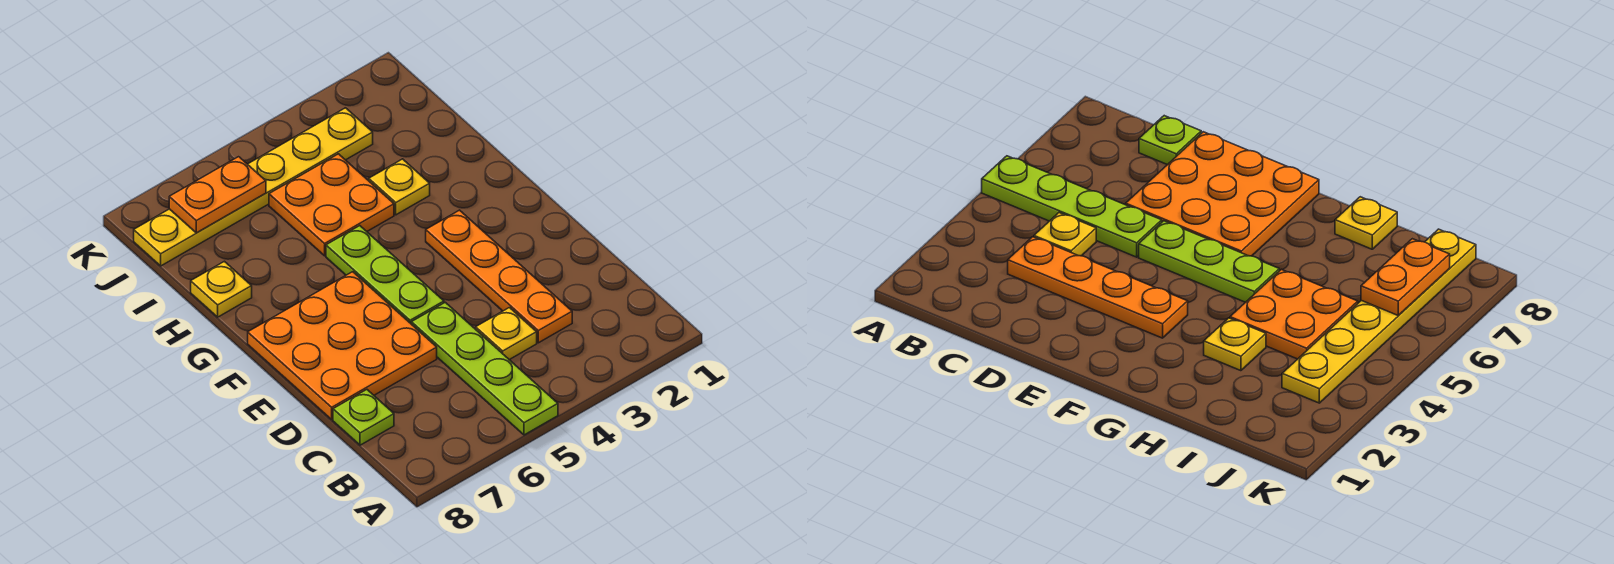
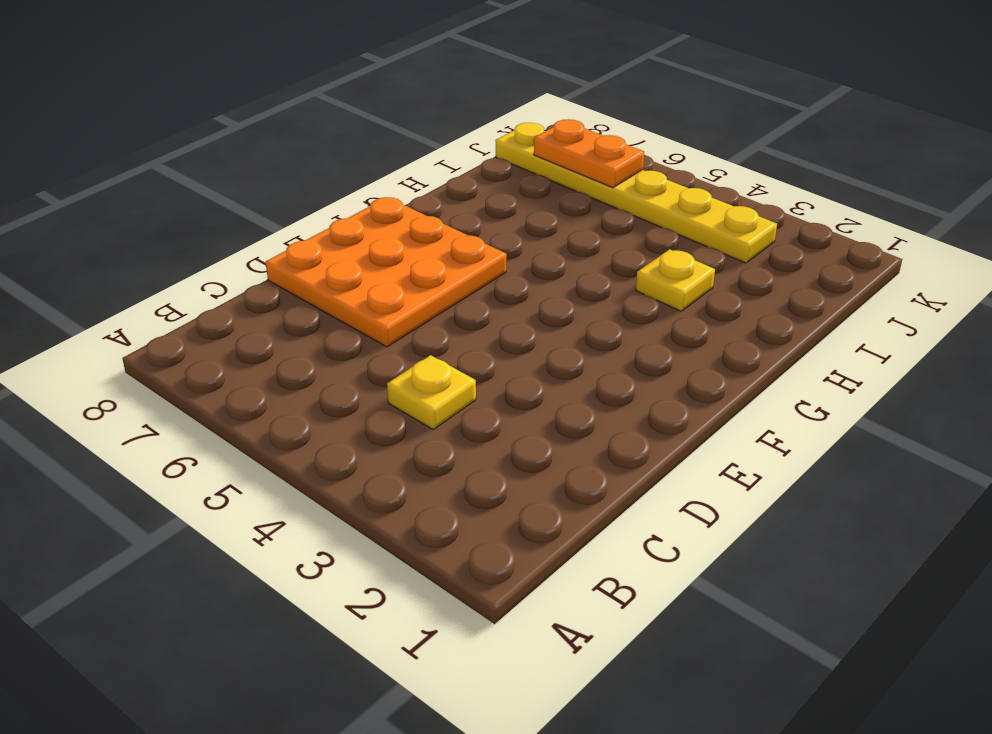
none -> lime plate A5:D5 level 1
none -> orange plate C3:F3 level 1

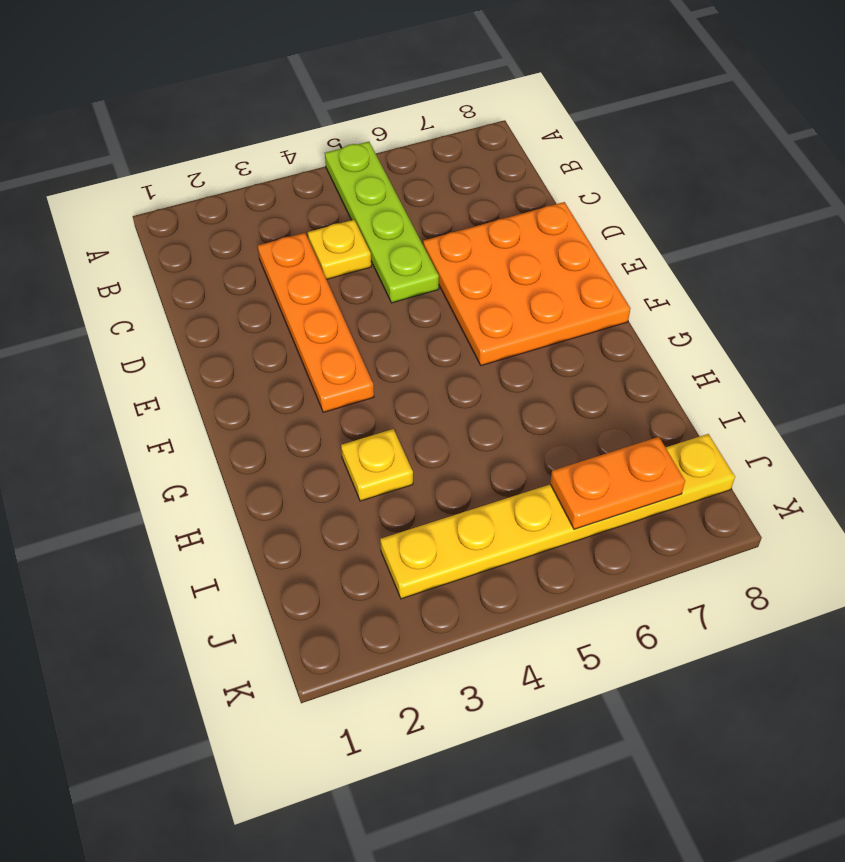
none -> lime plate C8 level 1
none -> lime plate E5:G5 level 1

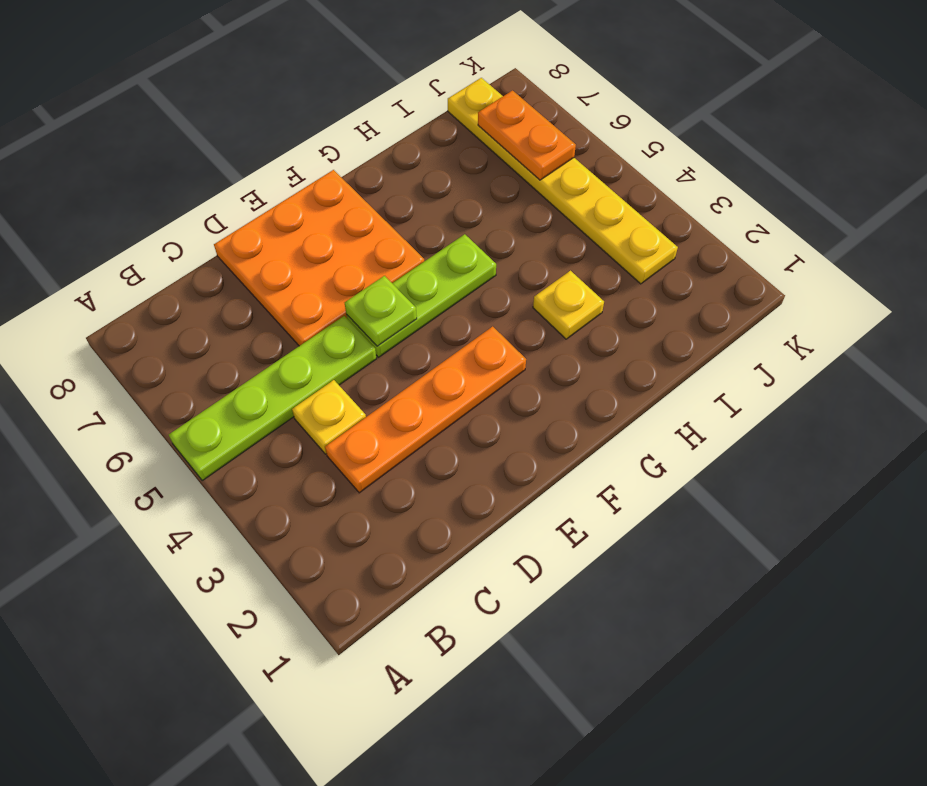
lime plate E5 level 2 -> lime plate C8 level 1
none -> orange plate H4:I5 level 1
none -> yellow plate H8 level 1

